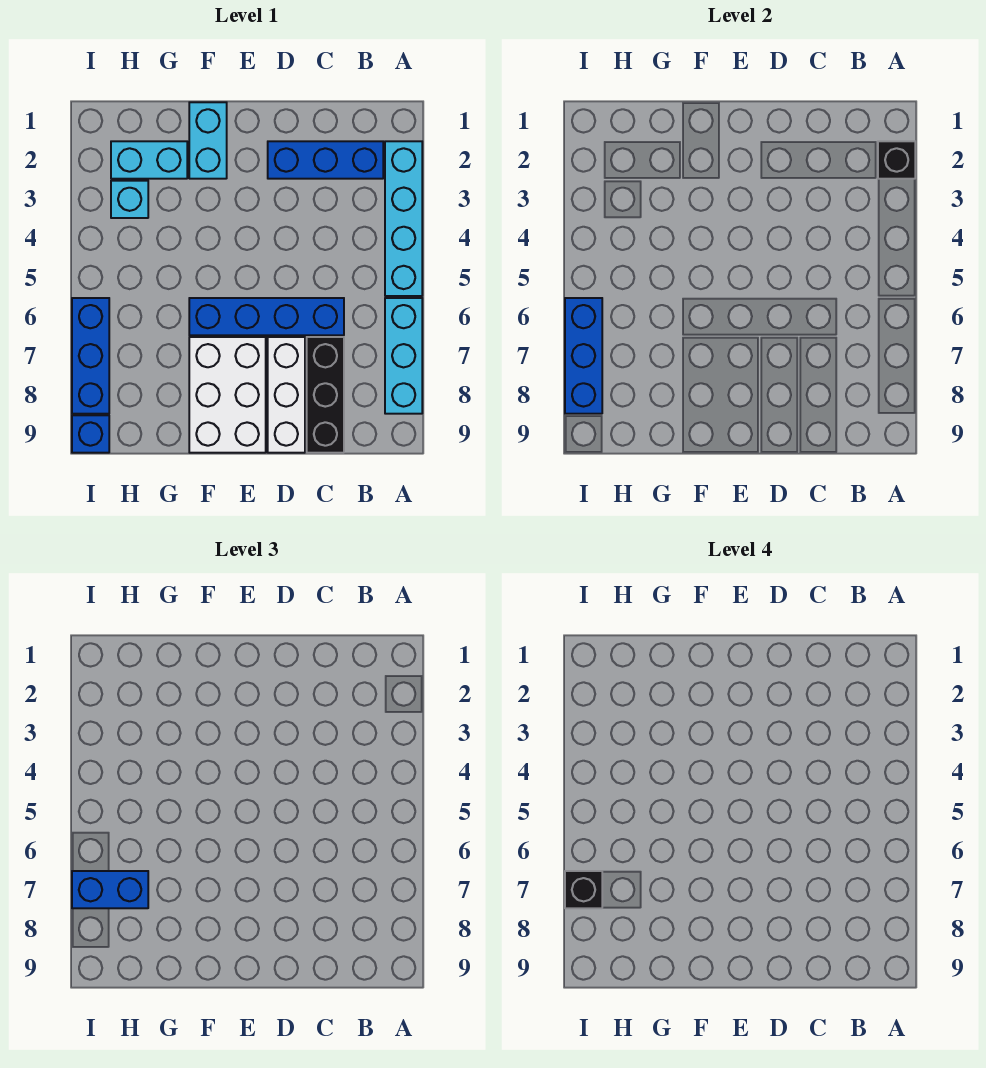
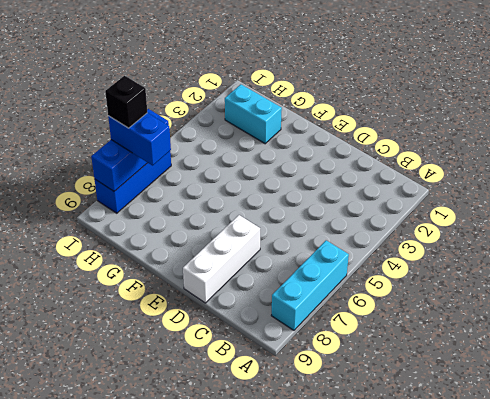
none -> cyan brick A2:A5 level 1
none -> blue brick B2:D2 level 1
none -> blue brick C6:F6 level 1

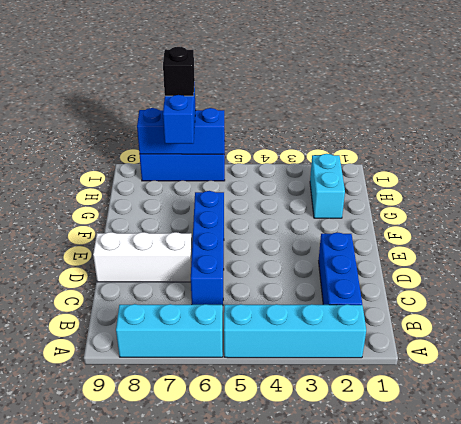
none -> black brick C7:C9 level 1
none -> white brick E7:F9 level 1
none -> cyan brick F1:F2 level 1

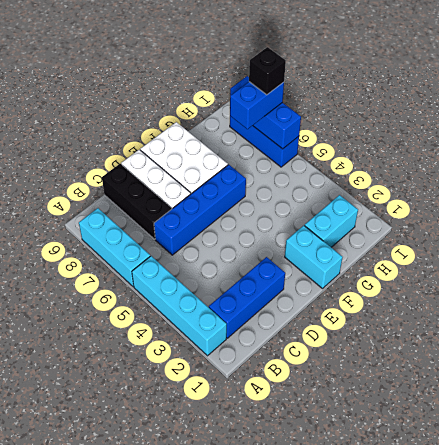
none -> cyan brick H3 level 1
none -> blue brick I9 level 1
none -> black brick A2 level 2

